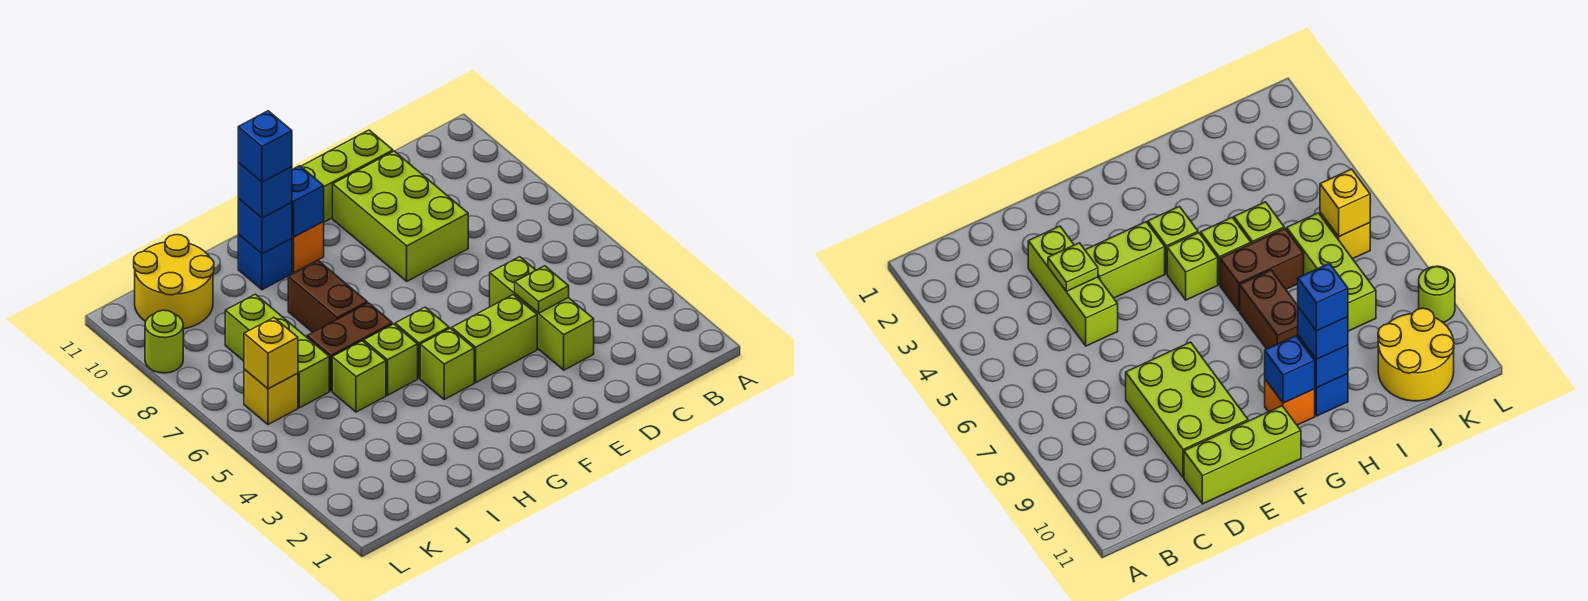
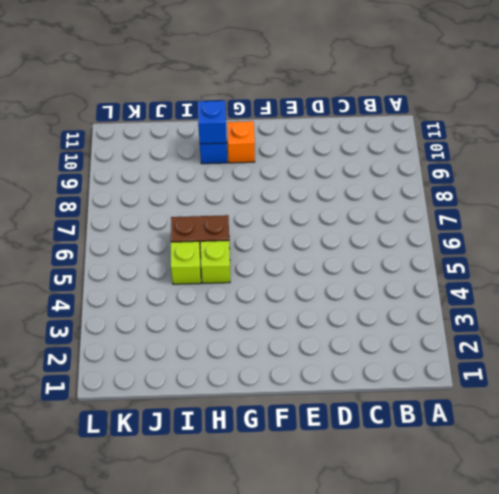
none -> lime brick D3:D5 level 1
none -> lime brick D8:E10 level 1
none -> lime brick D11:F11 level 1

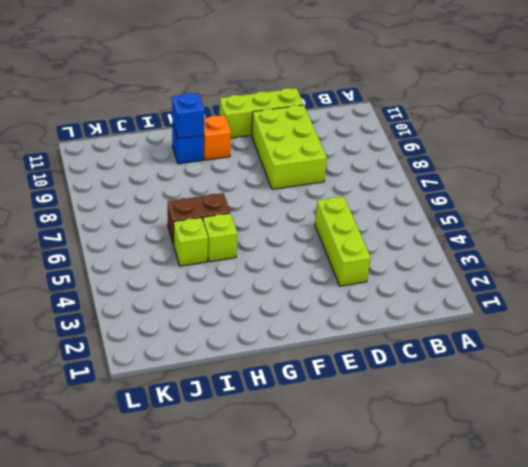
none -> lime brick E4:F4 level 1
none -> lime brick G4 level 1
none -> lime brick G5 level 1

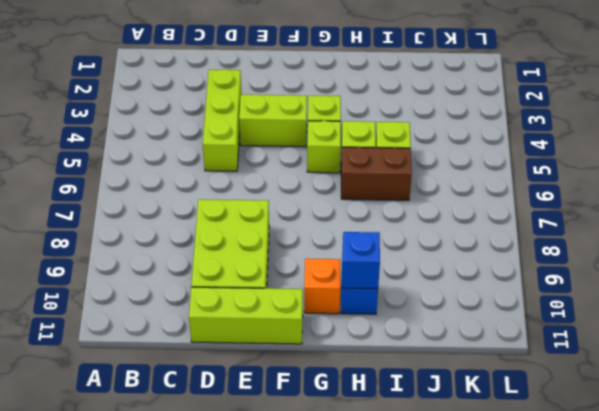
none -> brown brick H7:H8 level 1
none -> lime brick J6:J8 level 1
none -> yellow round brick J10:K11 level 1

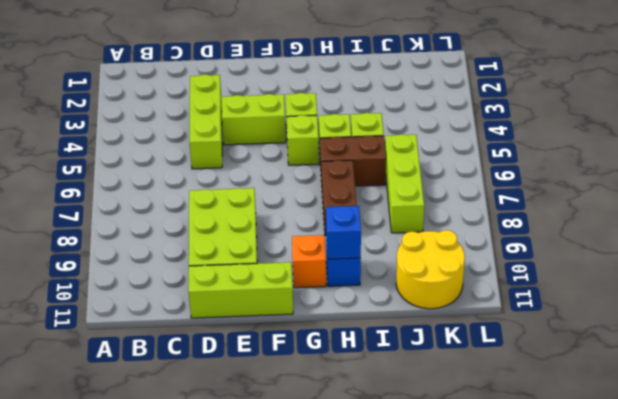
none -> yellow brick K6 level 1
none -> lime round brick L9 level 1
none -> lime plate D4 level 2

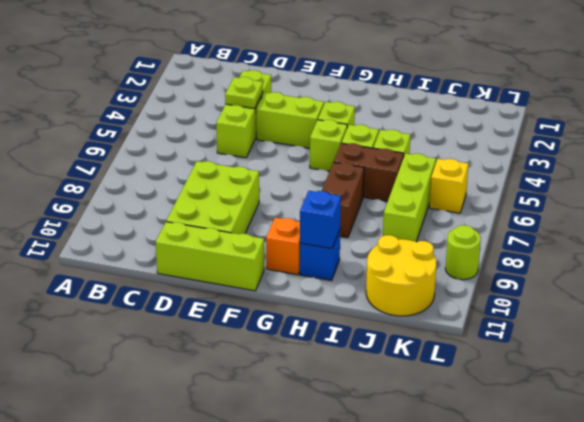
none -> blue brick G10 level 2
none -> yellow brick K6 level 2
none -> blue brick H10 level 3

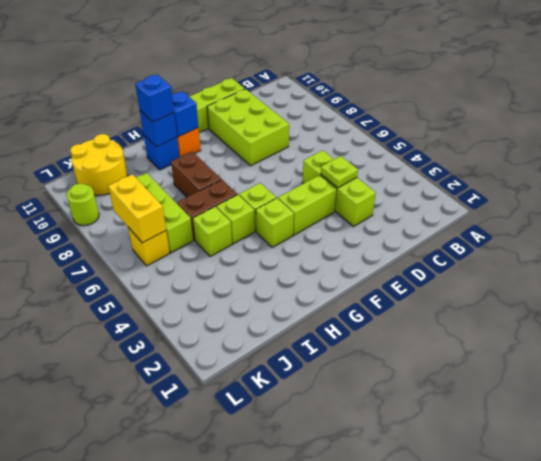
yellow brick K6:K7 level 2 -> yellow brick K6 level 2
none -> blue brick H10 level 4

